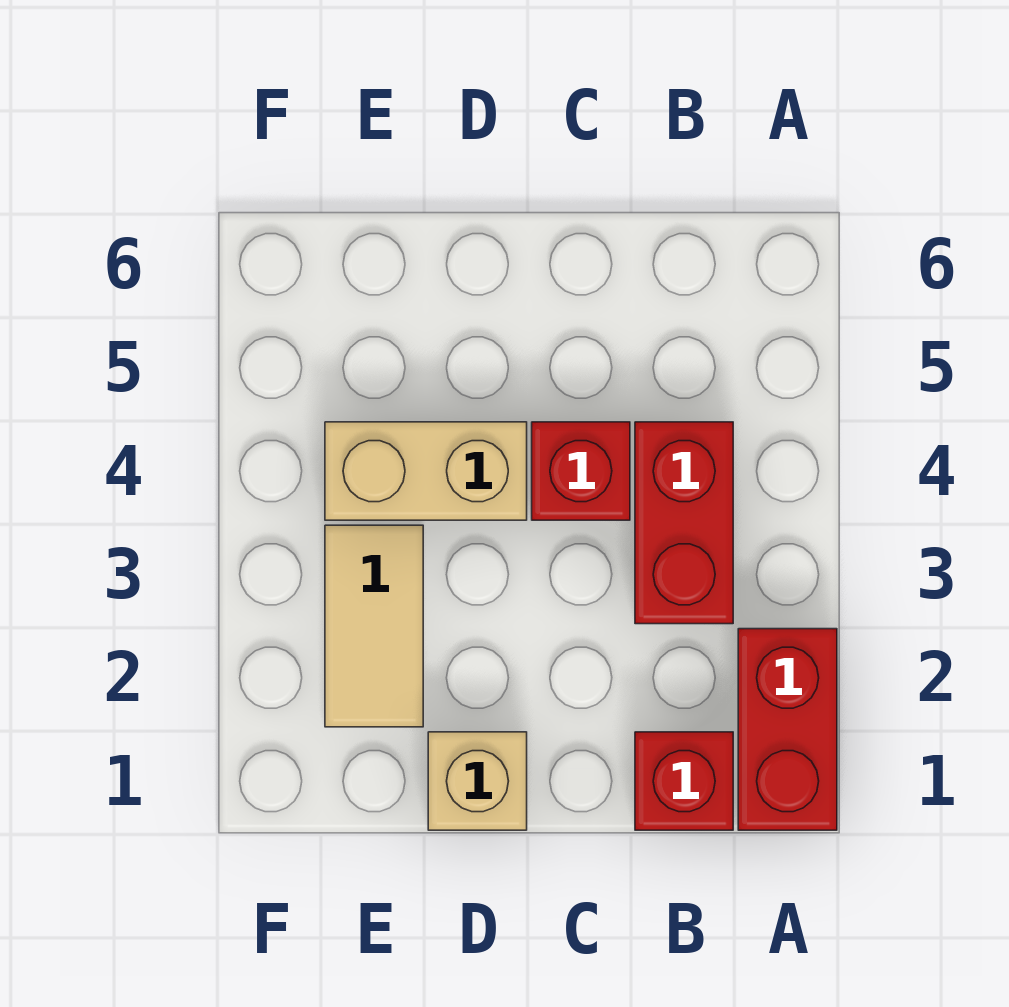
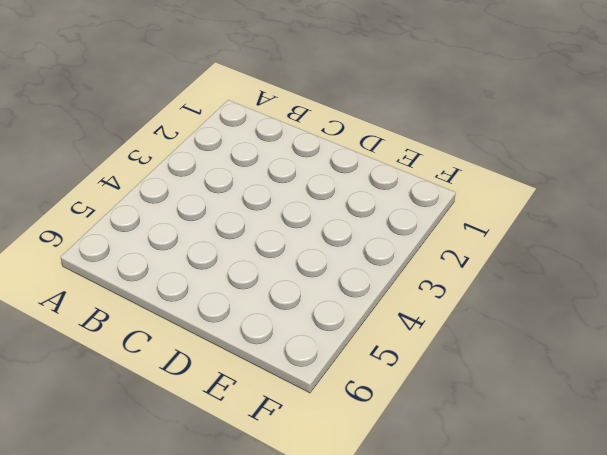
none -> red brick A1:A2 level 1
none -> red brick B1 level 1

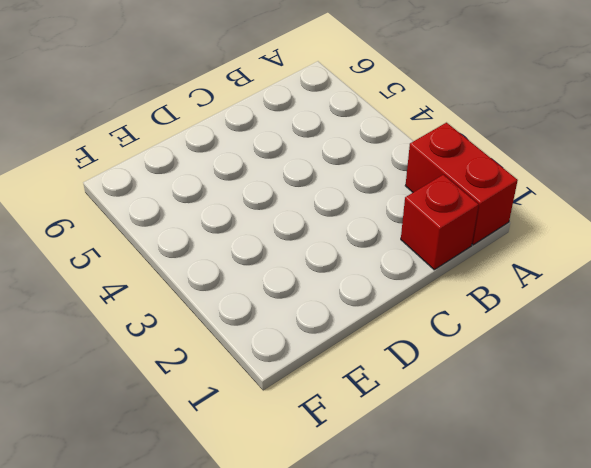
none -> red brick B3:B4 level 1
none -> red brick C4 level 1

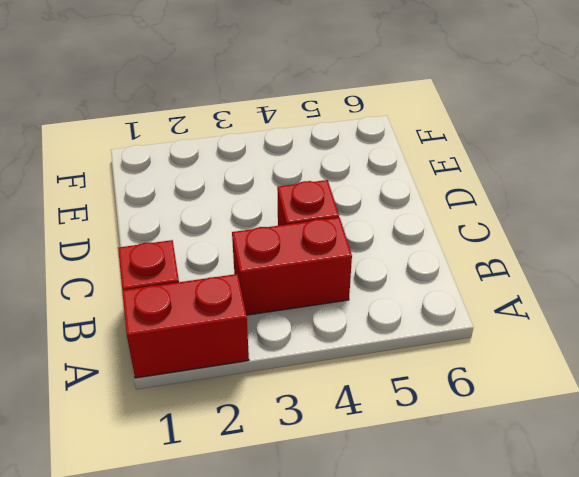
none -> tan brick D1 level 1
none -> tan brick D4:E4 level 1

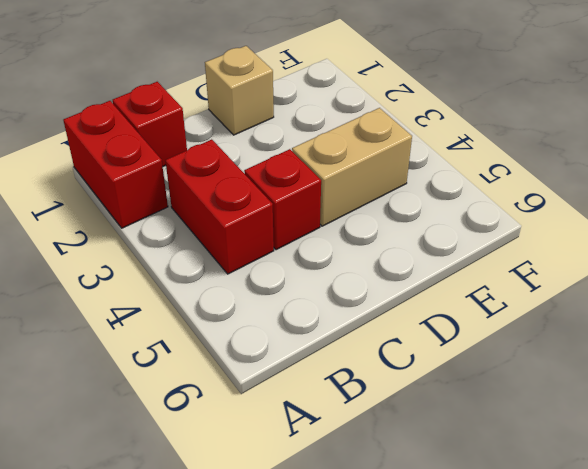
none -> tan tile E2:E3 level 1

